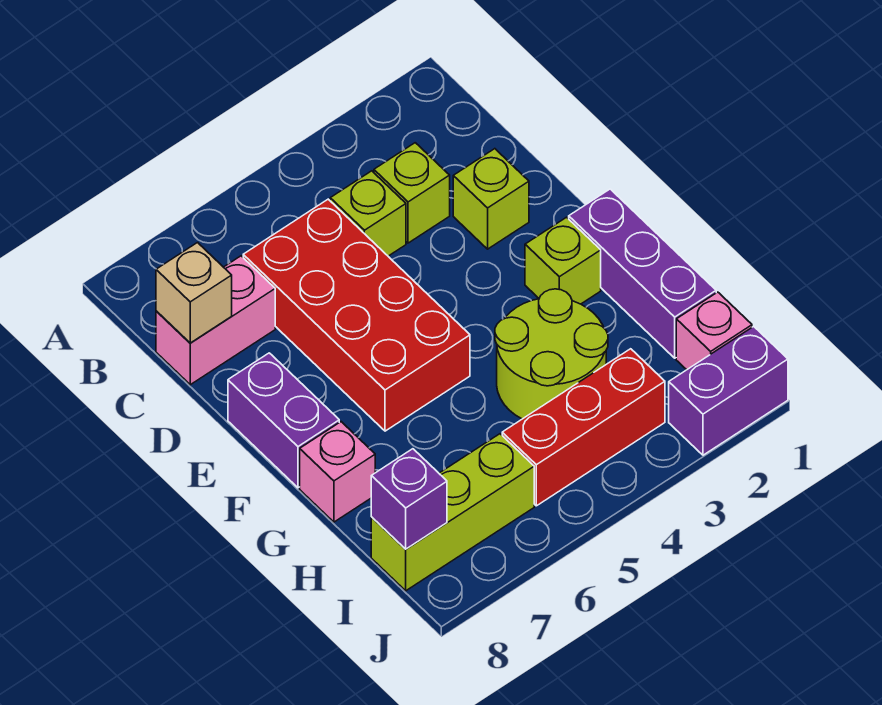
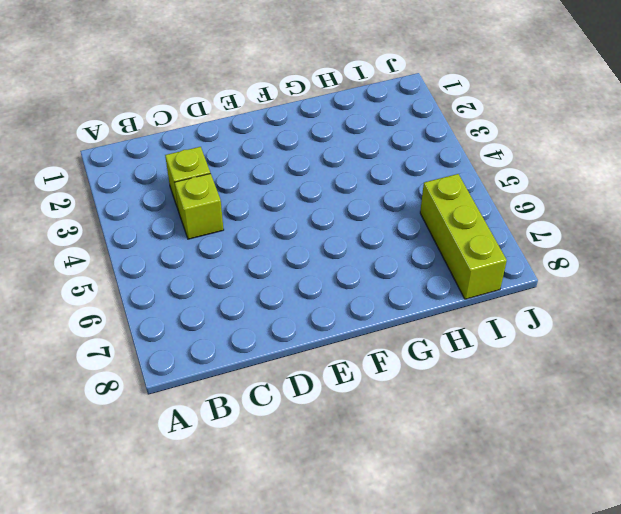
none -> red brick C5:F6 level 1
none -> pink brick C7:C8 level 1
none -> lime brick D2 level 1

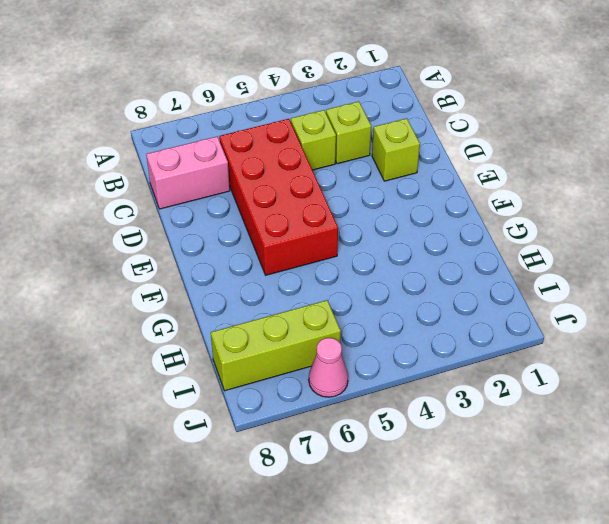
pink cone J6 level 1 -> none
none -> purple brick E8:F8 level 1
none -> purple brick F1:H1 level 1
none -> lime brick F2 level 1

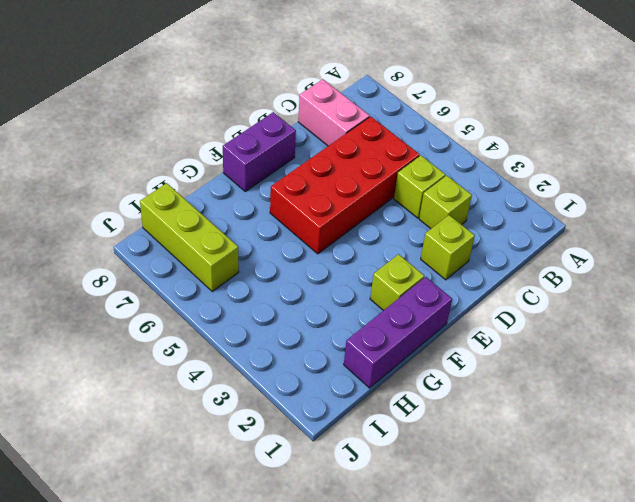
none -> lime round brick G3:H4 level 1
none -> pink brick G8 level 1
none -> pink brick I1 level 1

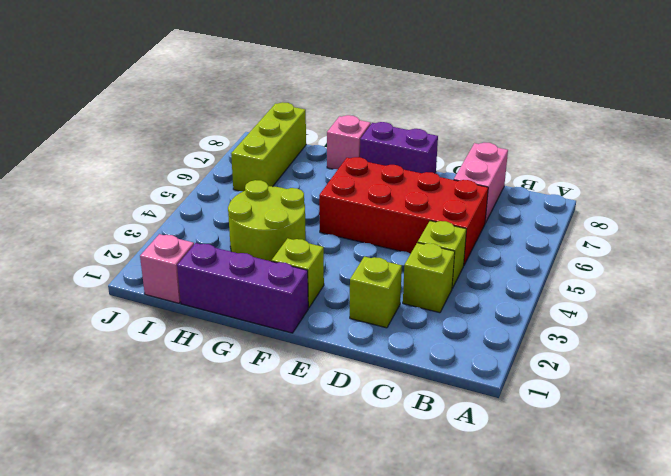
none -> red brick I3:I5 level 1
none -> purple brick J1:J2 level 1
none -> tan brick C8 level 2

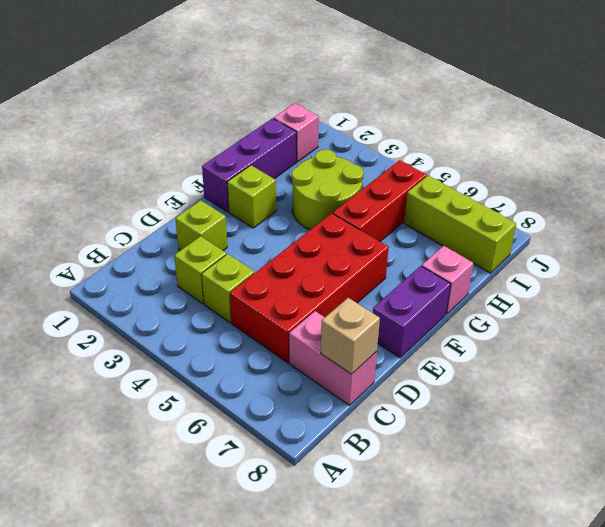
red brick G5:I5 level 1 -> red brick I3:I5 level 1
none -> purple brick J1:J2 level 1
none -> purple brick I8 level 2

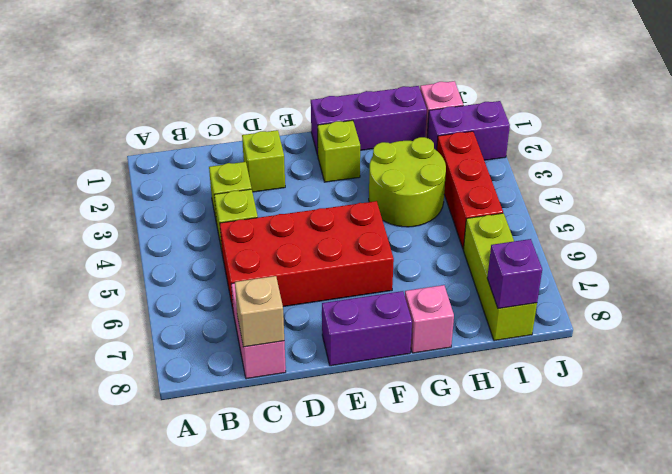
purple brick I2:J2 level 1 -> purple brick J1:J2 level 1

